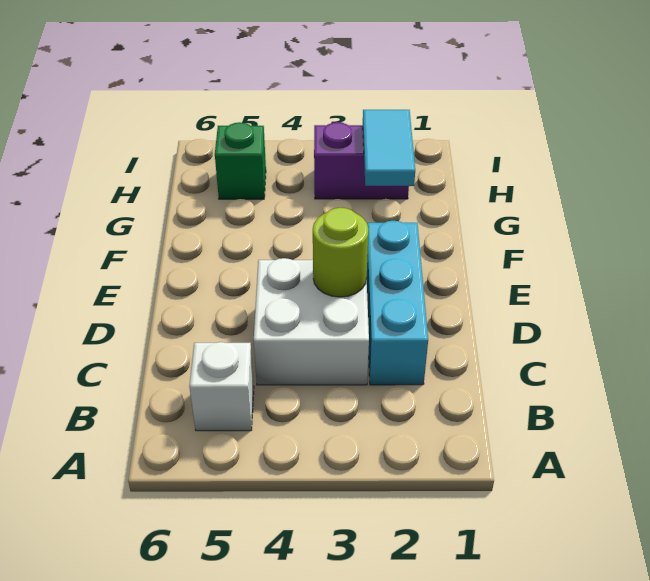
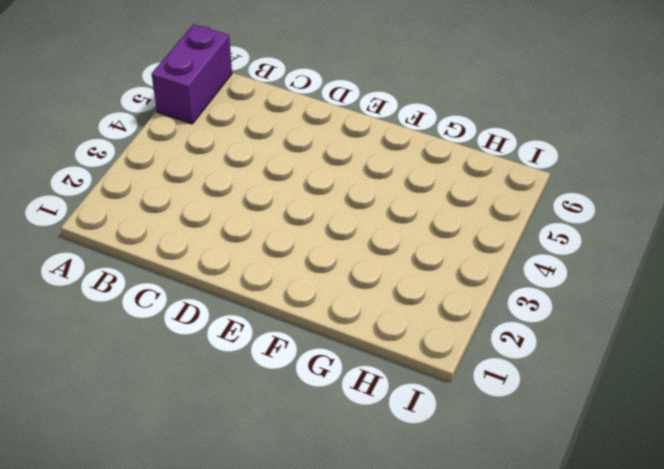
purple brick A5:A6 level 1 -> purple brick H2:H3 level 1
none -> white brick B5 level 1
none -> cyan brick C2:E2 level 1

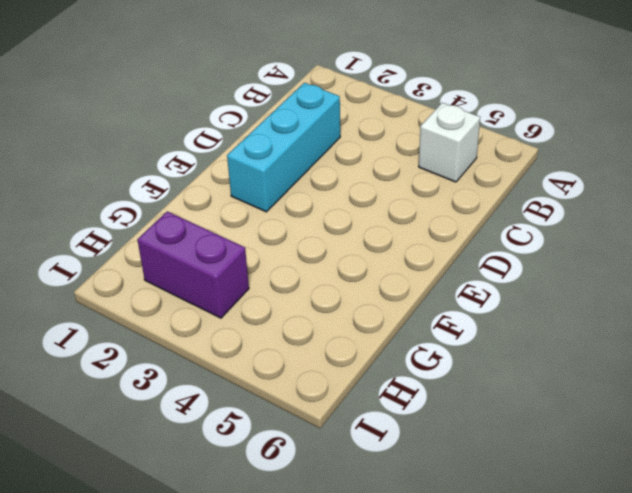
none -> white brick C3:D4 level 1
none -> green brick H5 level 1

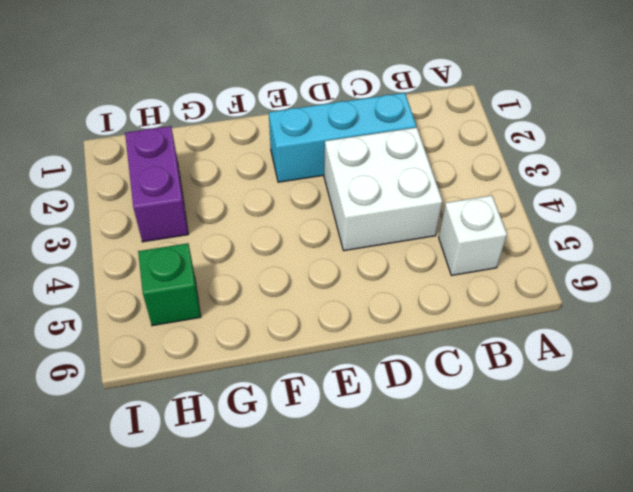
none -> lime round brick D3 level 2
none -> cyan tile G2:H2 level 2

